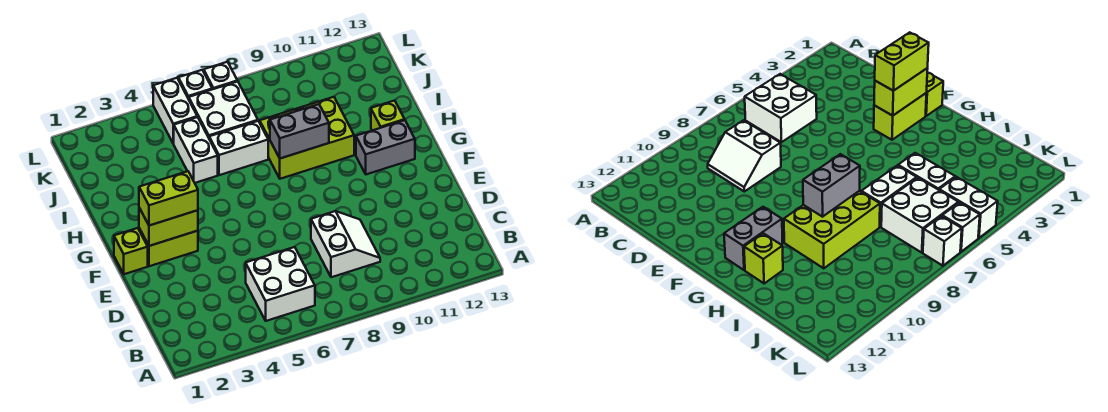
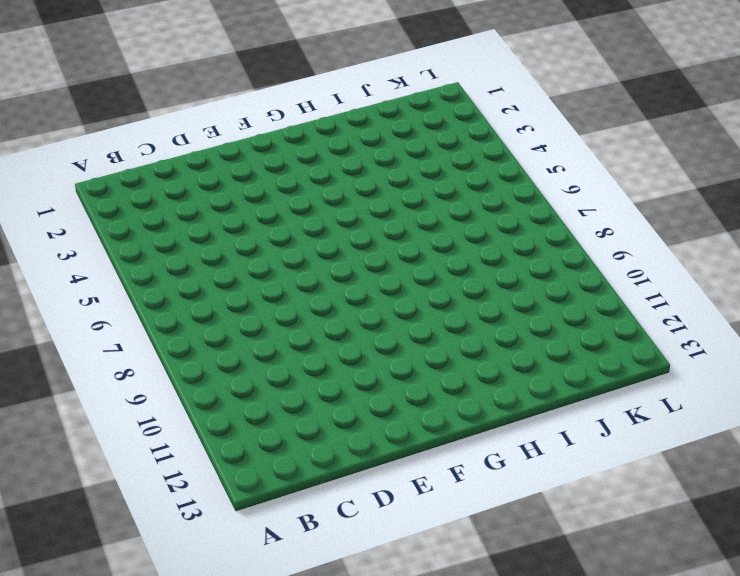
none -> white brick B5:C6 level 1
none -> white slope C8:D9 level 1 top 8
none -> lime brick F1 level 1

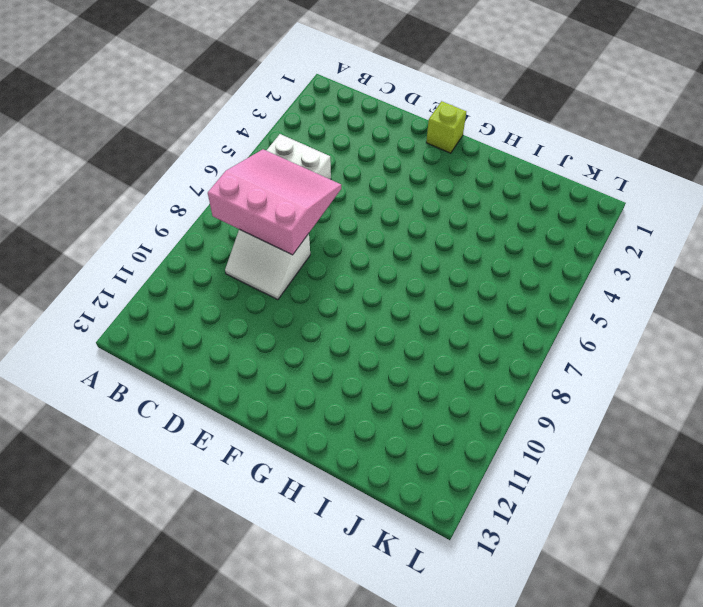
pink slope B6:D8 level 2 top 8 -> none
none -> lime brick F2:F3 level 1
none -> grey brick G11:G12 level 1
none -> lime brick H8:I10 level 1

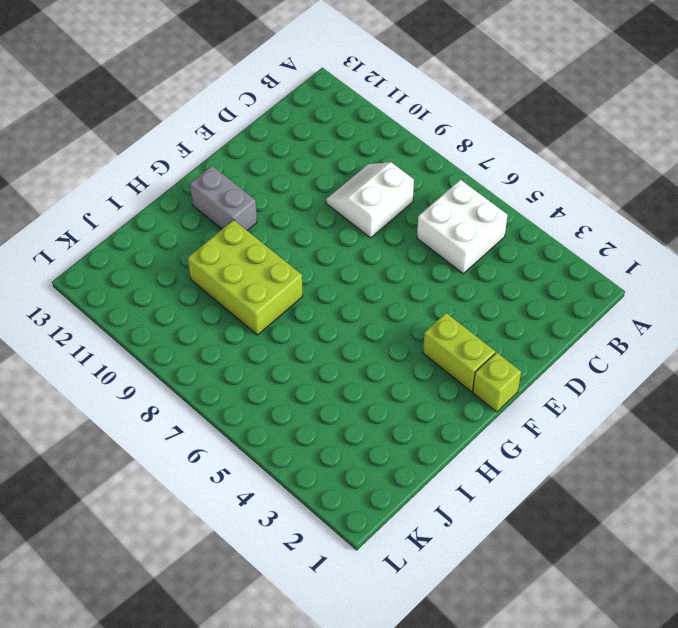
none -> lime brick H12 level 1
none -> white brick I5:J5 level 1
none -> white brick I6:I7 level 1

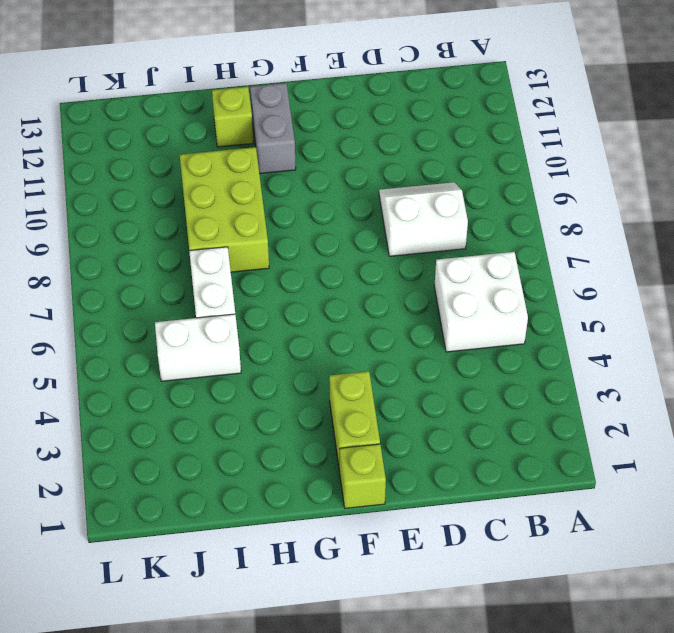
none -> white brick J6:K7 level 1
none -> white brick K5:L5 level 1
none -> white brick L6 level 1

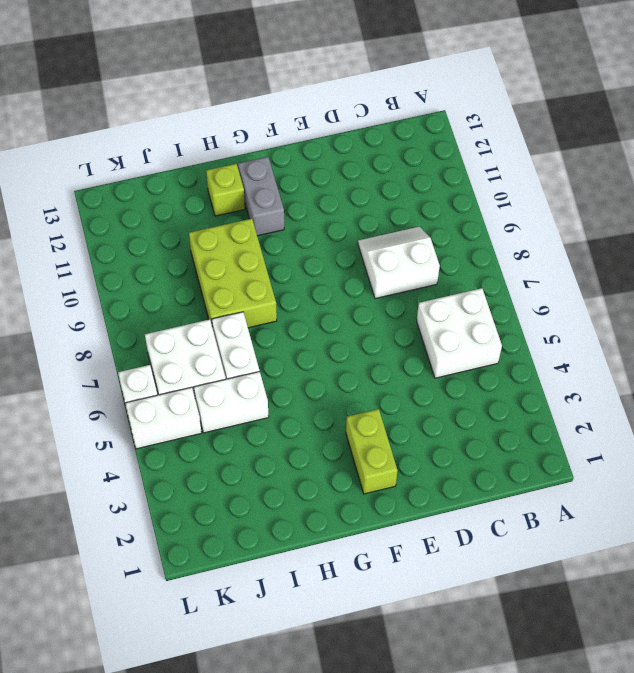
none -> lime brick F1 level 1
none -> white brick L7 level 1
none -> lime brick F2:F3 level 2

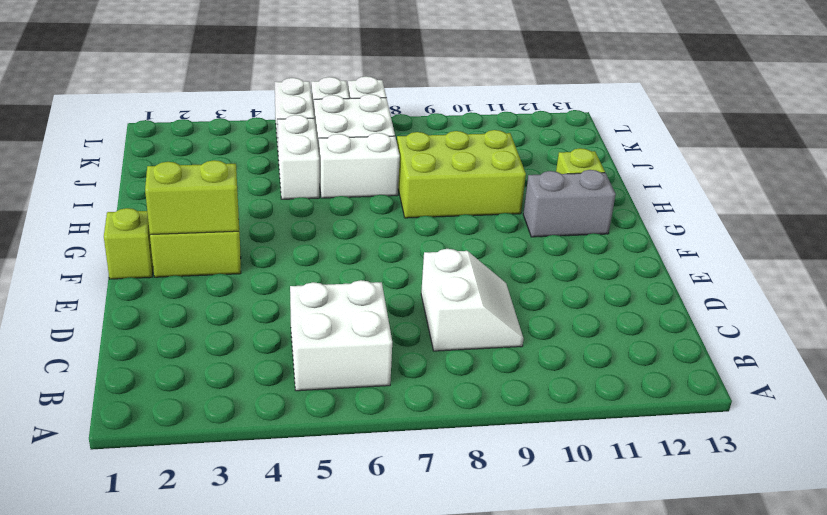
none -> grey brick H8:H9 level 2
none -> lime brick F2:F3 level 3

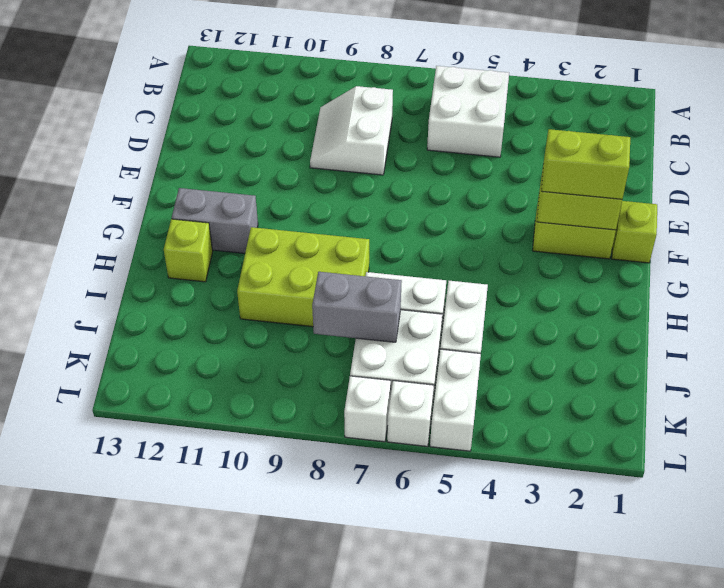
grey brick J7:J8 level 2 -> grey brick H8:H9 level 2

